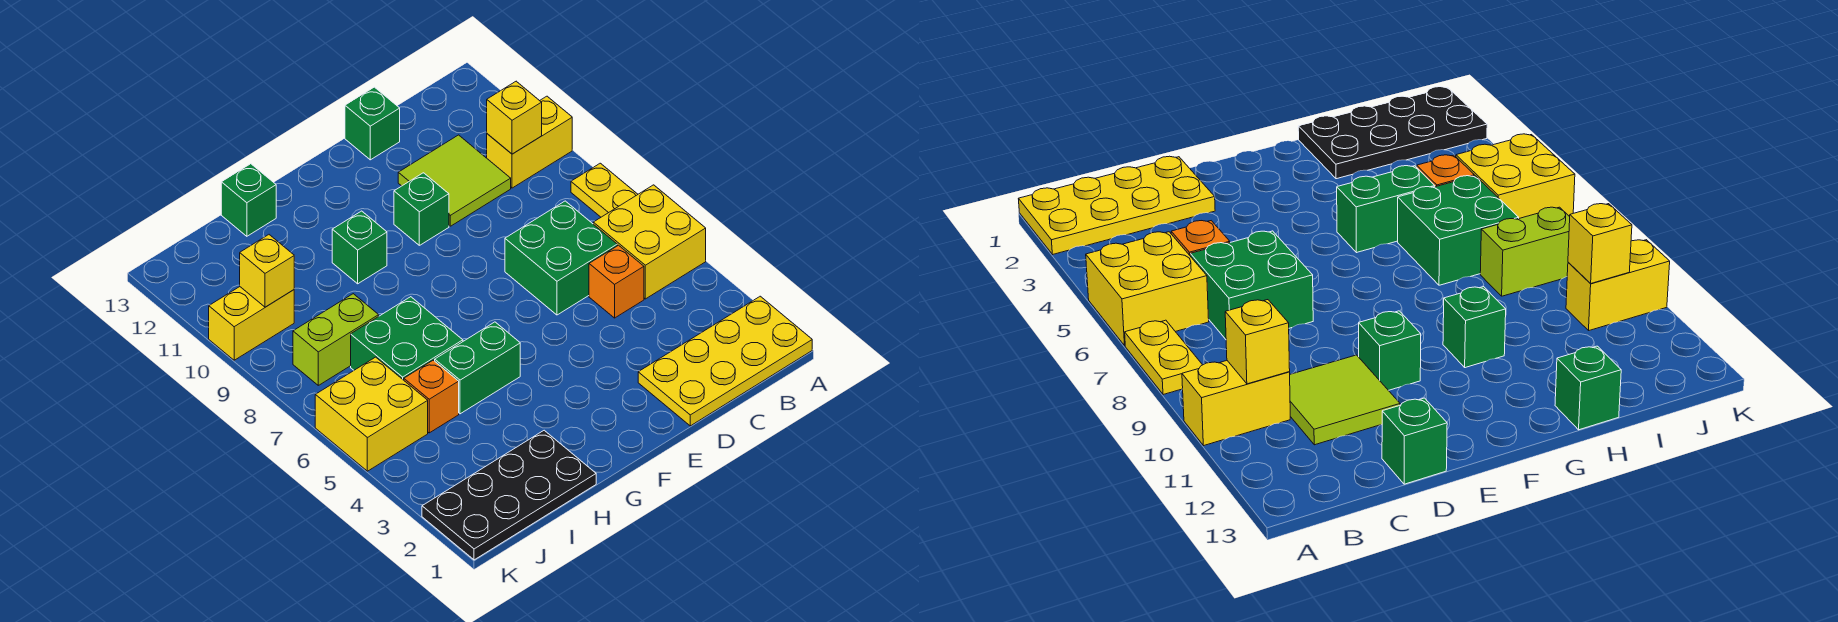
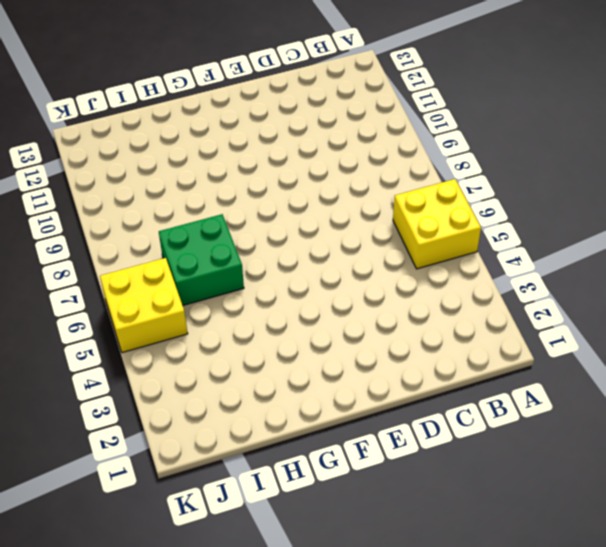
none -> yellow plate A1:D2 level 1
none -> yellow plate A7:A8 level 1
none -> yellow brick A10:B10 level 1

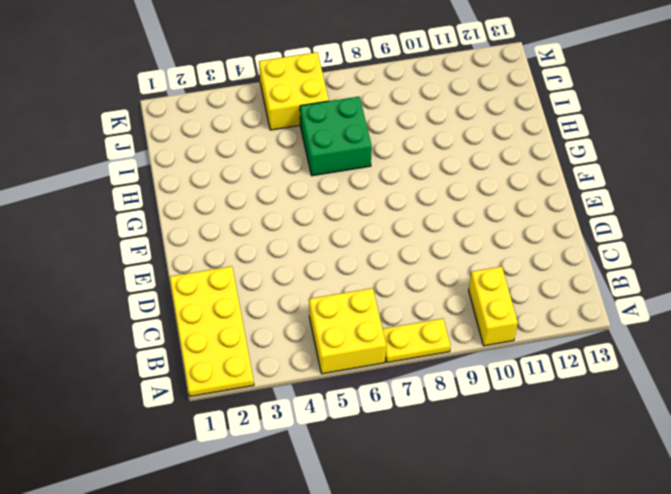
none -> orange brick C5 level 1
none -> green brick C6:D7 level 1
none -> lime tile C10:D11 level 1

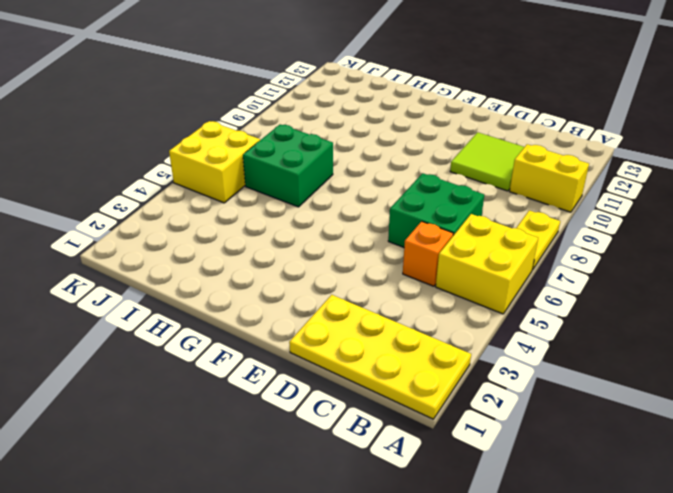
none -> green brick D13 level 1
none -> green brick E10 level 1
none -> green brick G5:H5 level 1

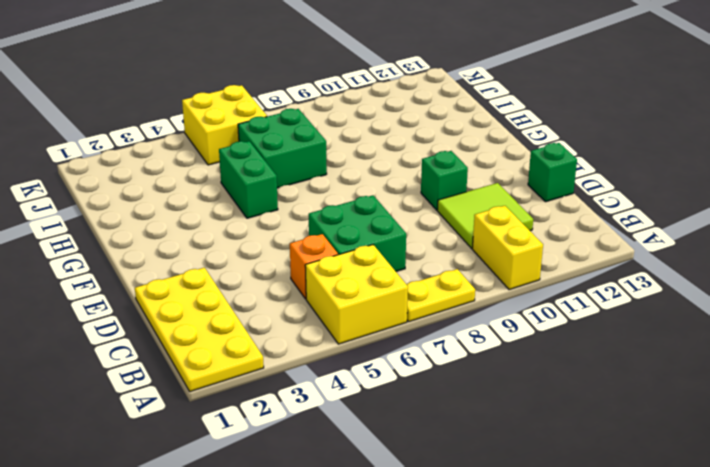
none -> green brick G10 level 1
none -> black plate H1:K2 level 1
none -> green brick H13 level 1

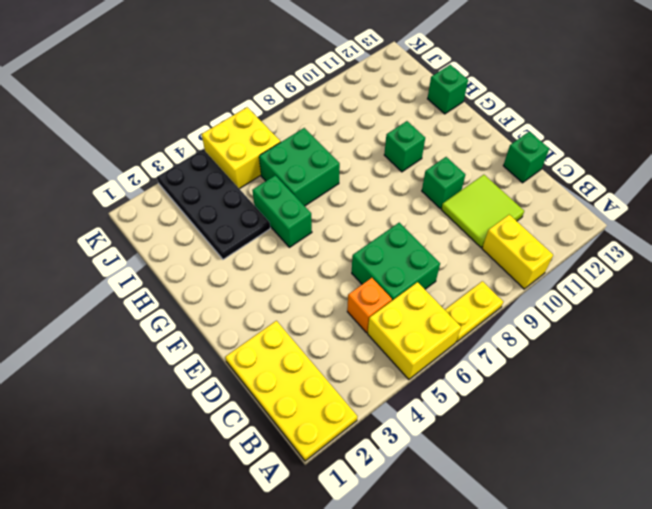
black plate H3:K4 level 1 -> black plate H1:K2 level 1
none -> orange brick I5 level 1
none -> lime brick I8:J8 level 1
none -> yellow brick J10:K10 level 1

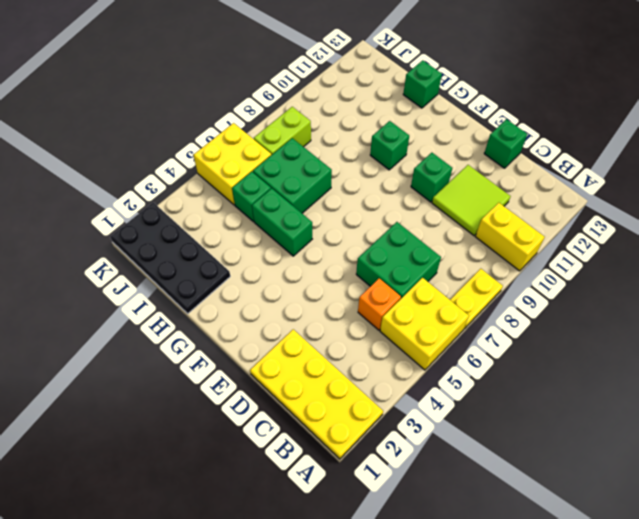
green brick I5 level 1 -> orange brick I5 level 1
lime brick J7:J8 level 1 -> lime brick I8:J8 level 1
none -> yellow brick J10:K10 level 1
none -> yellow brick B10 level 2
none -> yellow brick J10 level 2

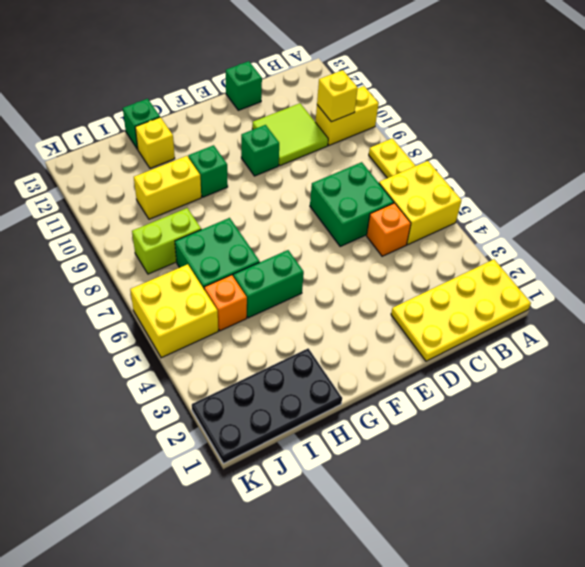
yellow brick H10:I10 level 1 -> yellow brick J10:K10 level 1
yellow brick H12 level 1 -> yellow brick J10 level 2

